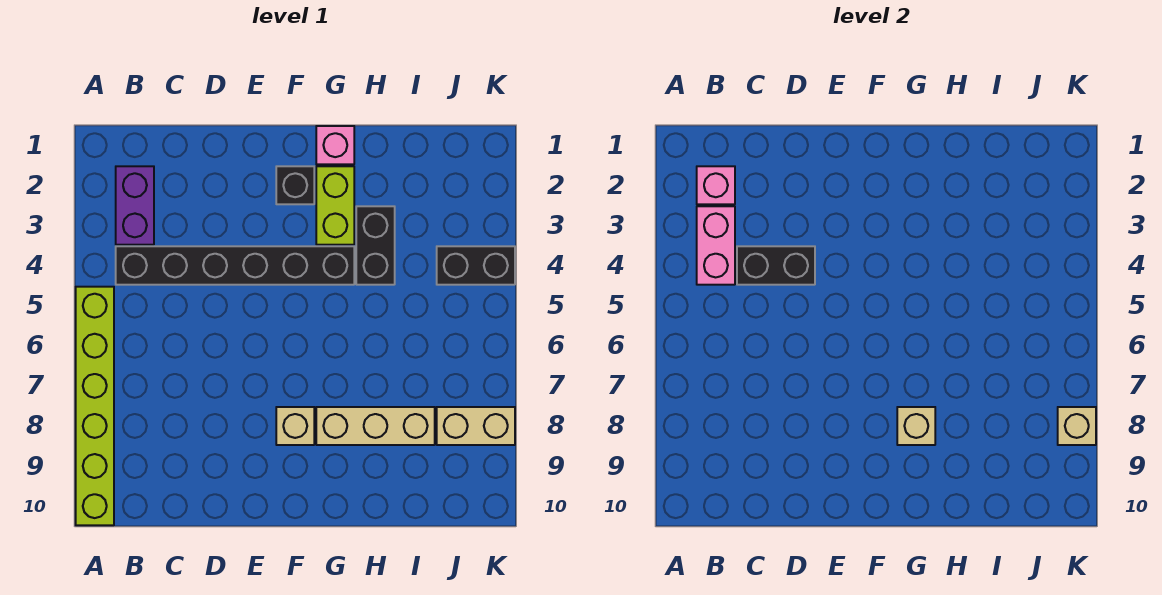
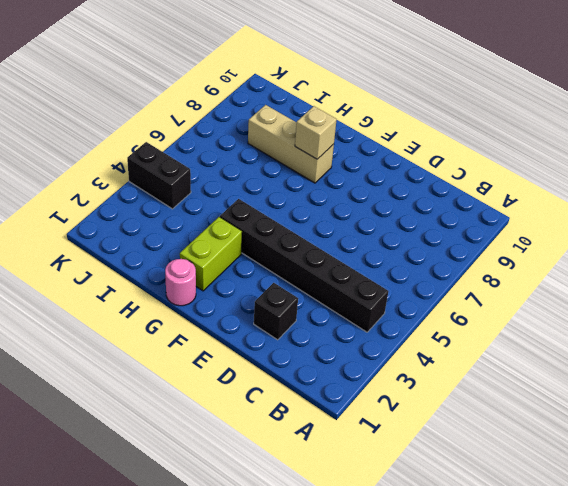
black brick D2 level 1 -> black brick F2 level 1
pink round brick G1 level 1 -> pink brick G1 level 1
none -> lime brick A5:A10 level 1
none -> purple brick B2:B3 level 1
none -> tan brick F8 level 1

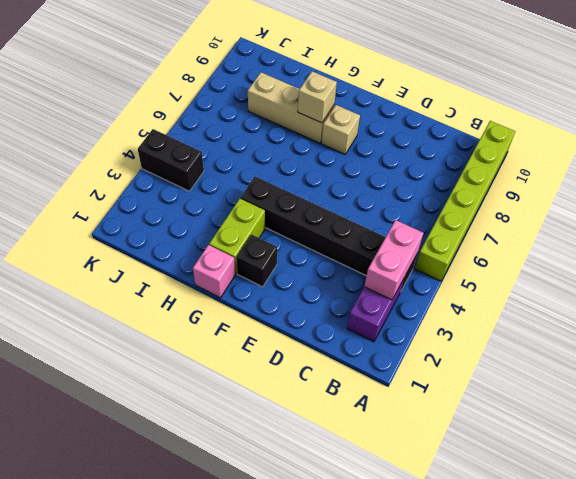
none -> black brick H3:H4 level 1
none -> tan brick J8:K8 level 1
none -> pink brick B2 level 2

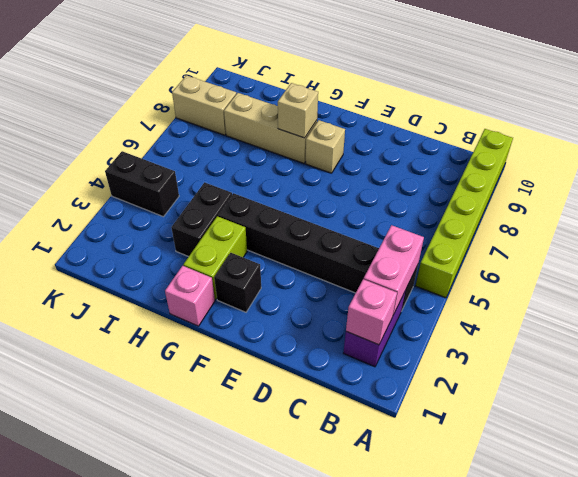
none -> black brick C4:D4 level 2
none -> tan brick K8 level 2

